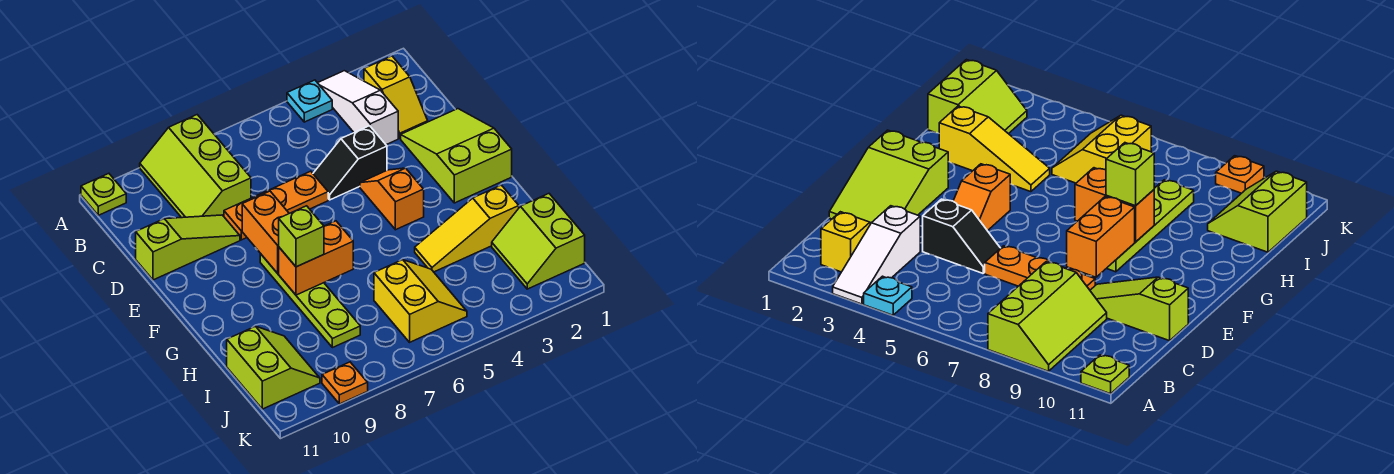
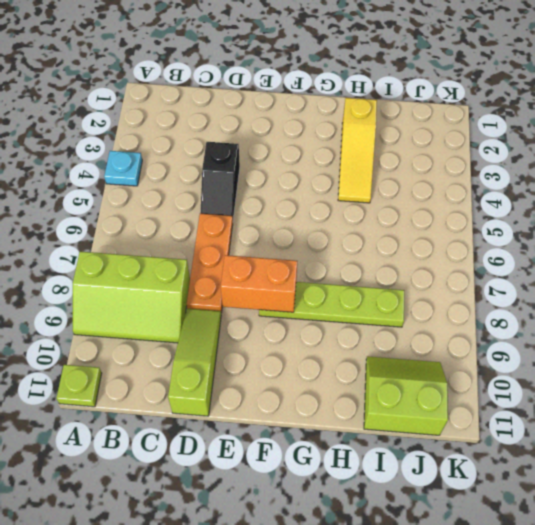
none -> white slope A3:C3 level 1 top C
none -> yellow slope B2:C2 level 1 top B
none -> lime slope D1:F2 level 1 top F

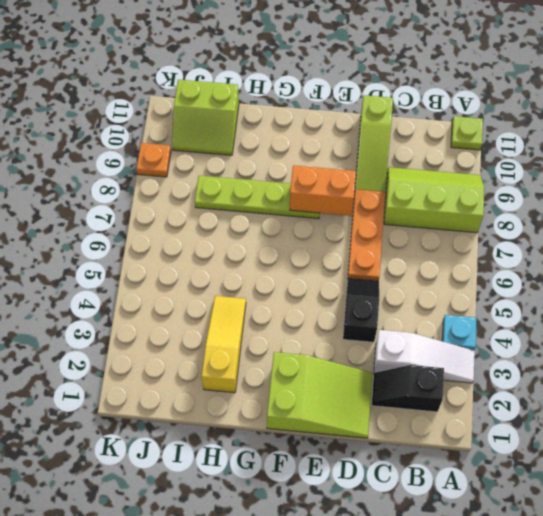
black slope B2:C2 level 1 top B -> yellow slope B2:C2 level 1 top B
none -> orange slope E4:F4 level 1 top F
none -> lime slope I1:J2 level 1 top 1
none -> yellow slope I5:J6 level 1 top 6

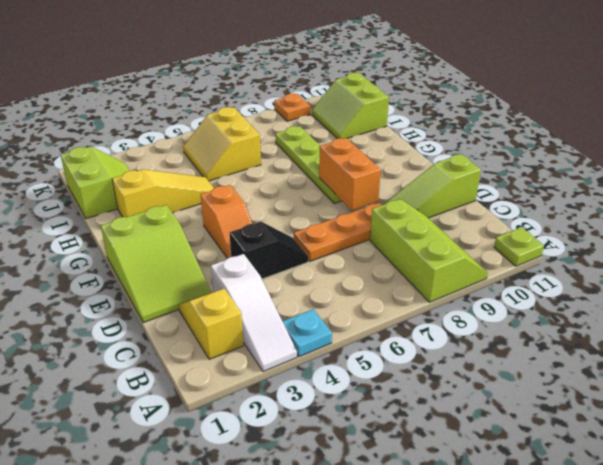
none -> orange brick G7:G8 level 2
none -> lime brick G8 level 3

